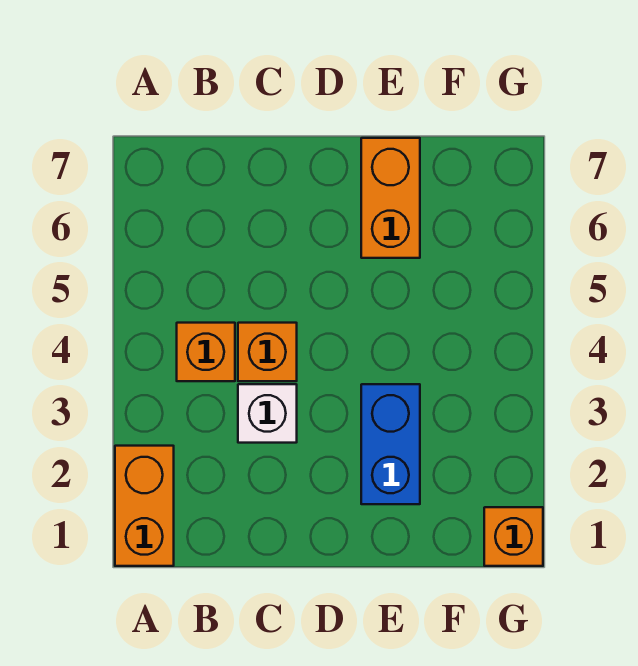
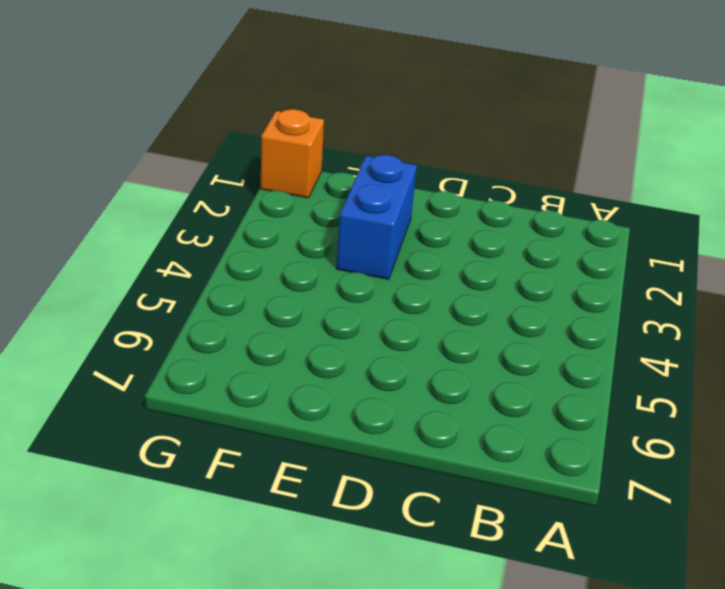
none -> orange brick A1:A2 level 1
none -> orange brick B4 level 1

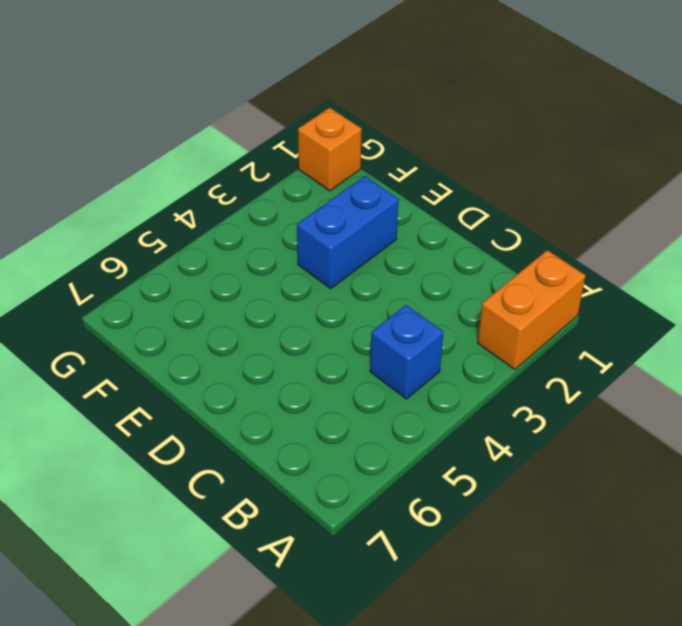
blue brick B4 level 1 -> orange brick B4 level 1
none -> white brick C3 level 1
none -> orange brick C4 level 1

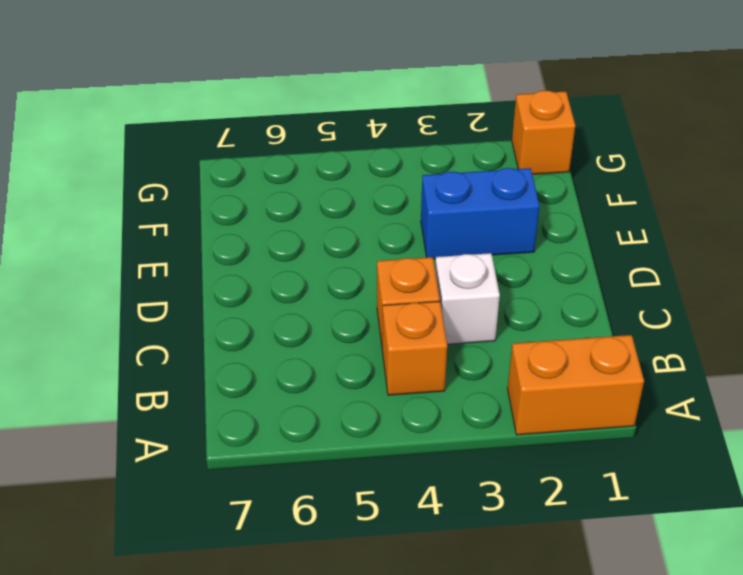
none -> orange brick E6:E7 level 1

